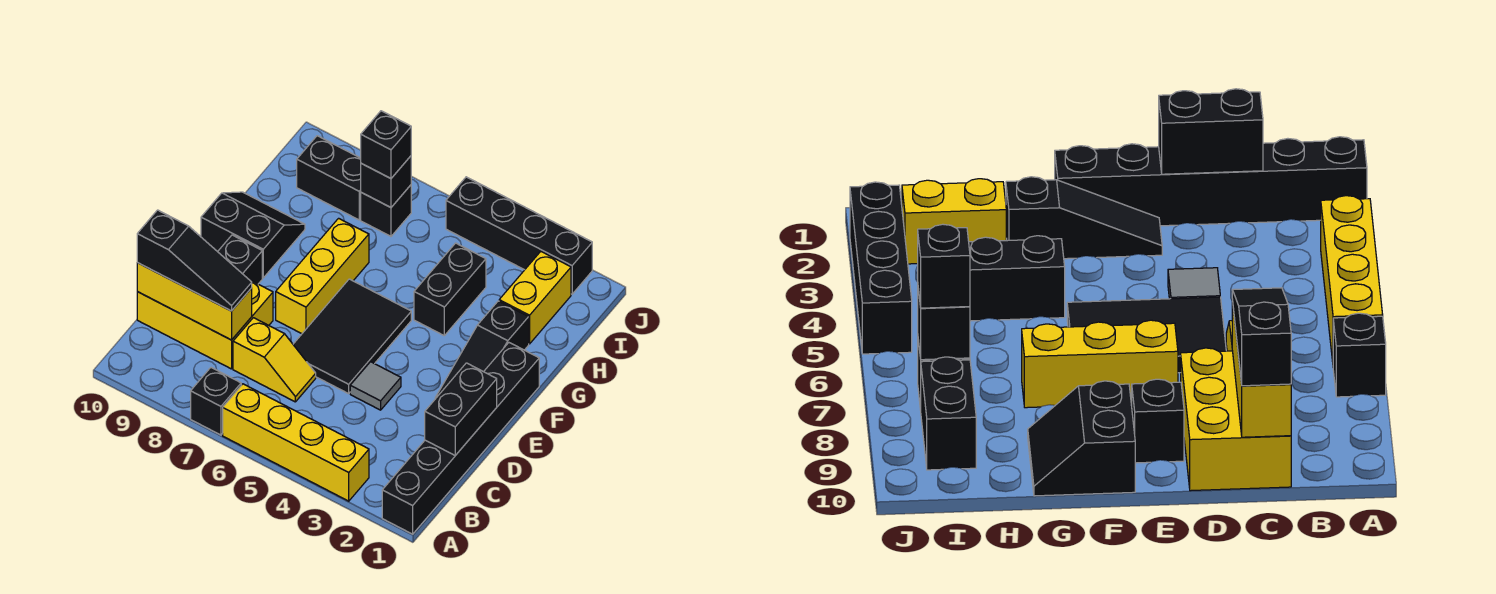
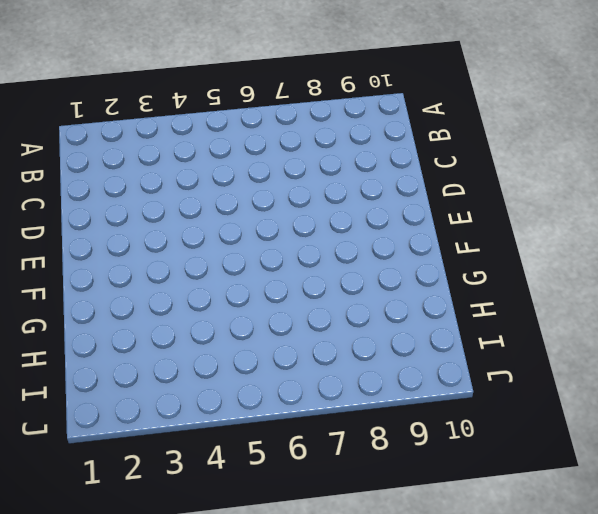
none -> black brick A1:F1 level 1
none -> yellow brick A3:A6 level 1
none -> black brick A7 level 1

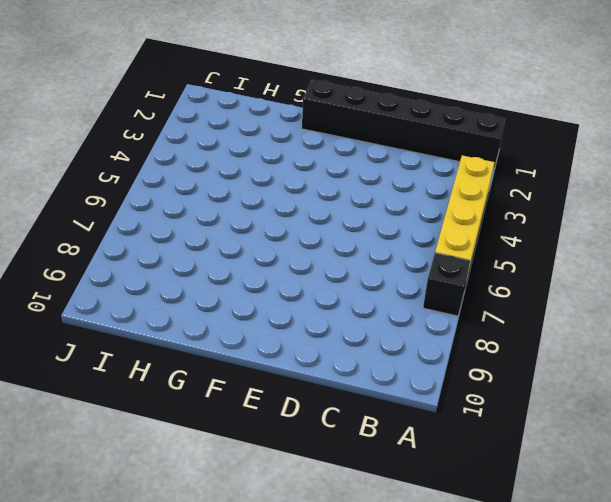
none -> yellow slope C6:C7 level 1 top 7
none -> yellow brick C8:D10 level 1
none -> grey tile D4 level 1

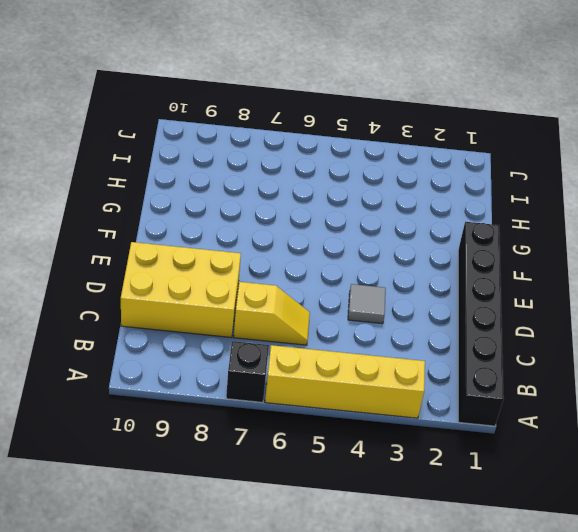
none -> black tile D5:F6 level 1
none -> black slope E2:G2 level 1 top G
none -> yellow brick E7:G7 level 1

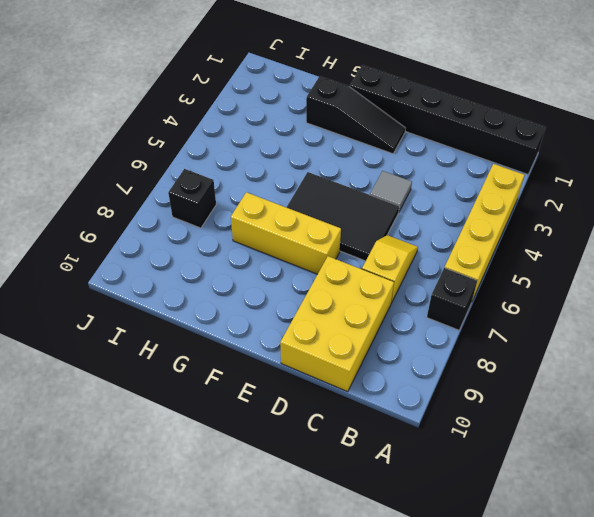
none -> black brick E9 level 1
none -> black slope F9:G10 level 1 top F
none -> black brick G4:H4 level 1

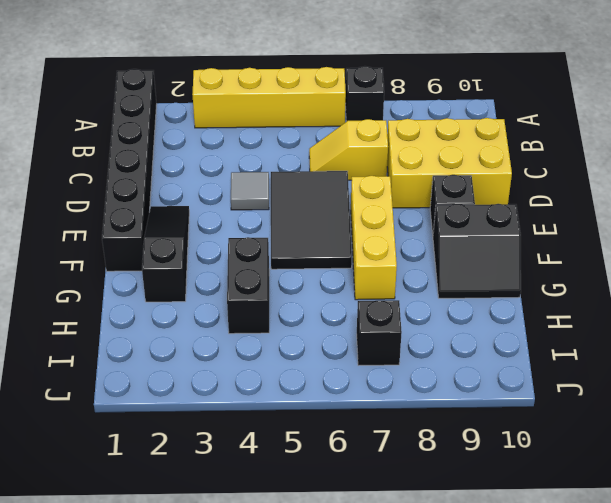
none -> yellow brick H2:I2 level 1
none -> black brick I8:I9 level 1
none -> black brick J2:J5 level 1

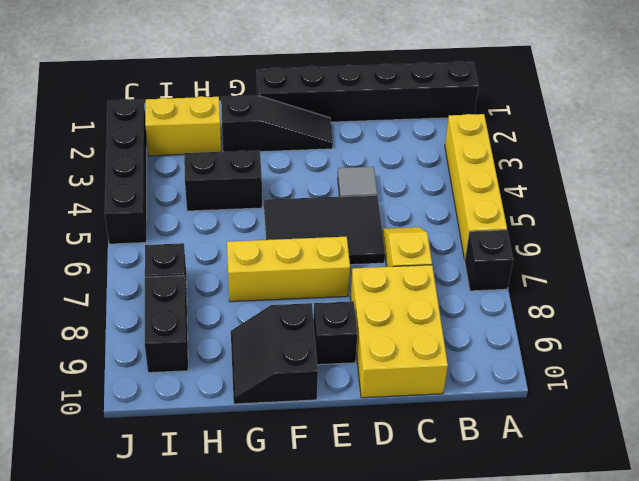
none -> black brick C1:D1 level 2
none -> yellow brick C8:C10 level 2
none -> black brick I7 level 2

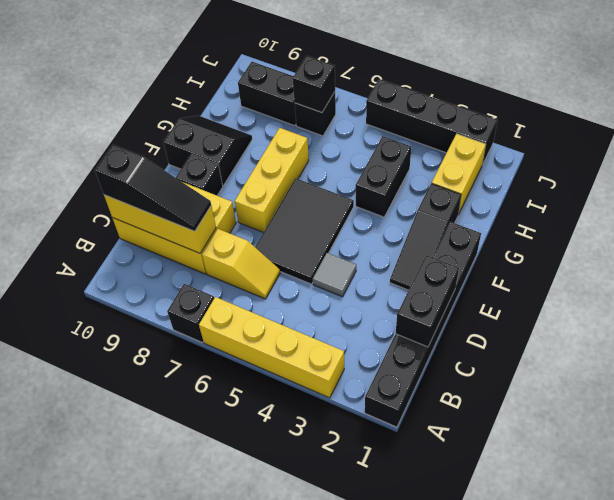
none -> black brick I7 level 3

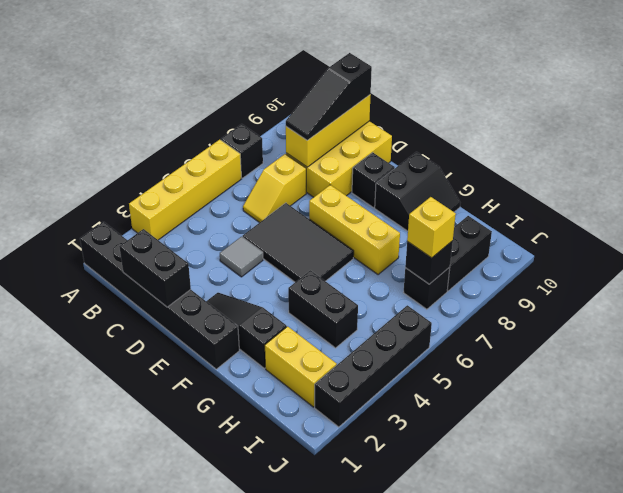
yellow brick I7 level 3 -> black brick I7 level 3

